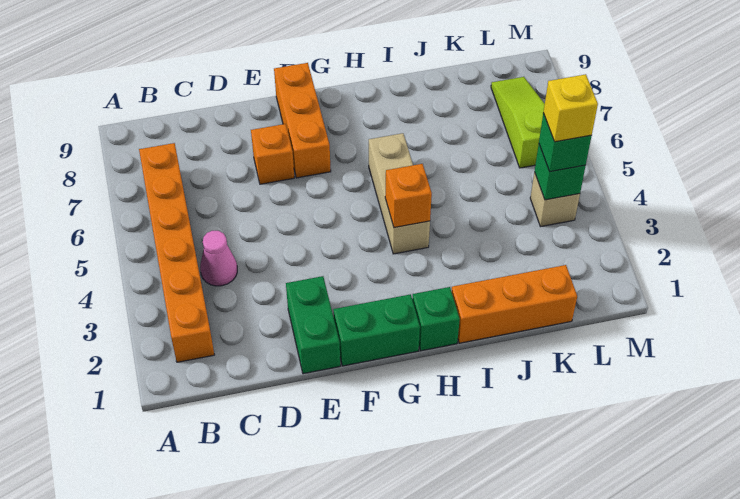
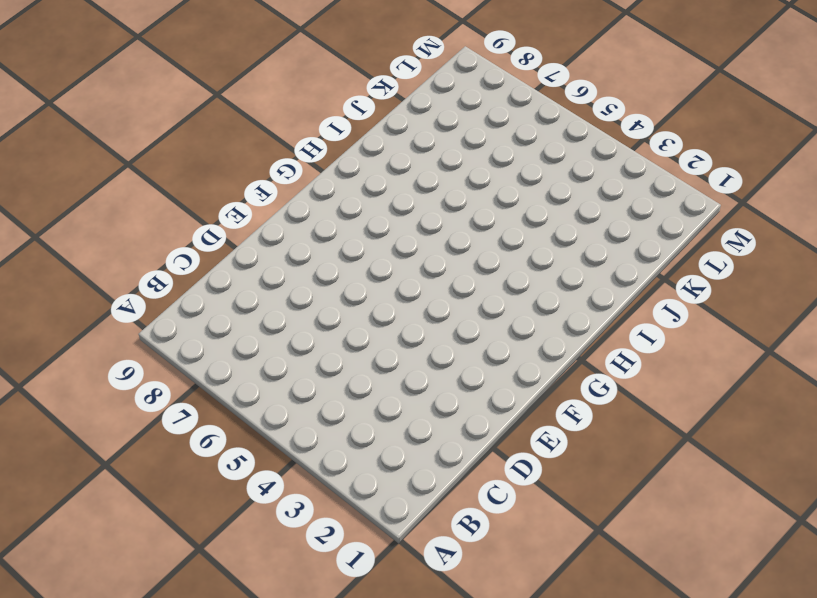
none -> orange brick B2:B7 level 1
none -> pink cone C4 level 1
none -> green brick E1:E2 level 1

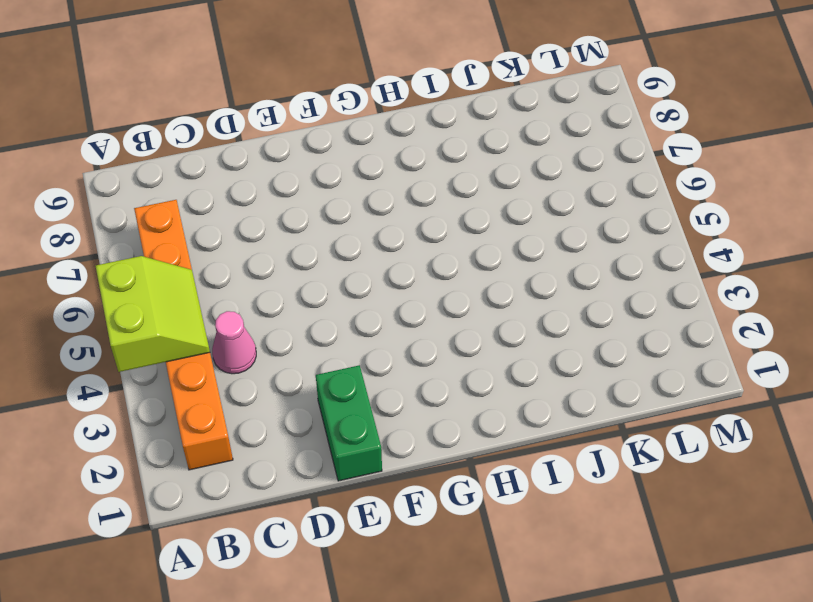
lime slope A4:B5 level 2 top A -> none
none -> orange brick E7 level 1
none -> green brick F1:G1 level 1
none -> orange brick F7:F9 level 1

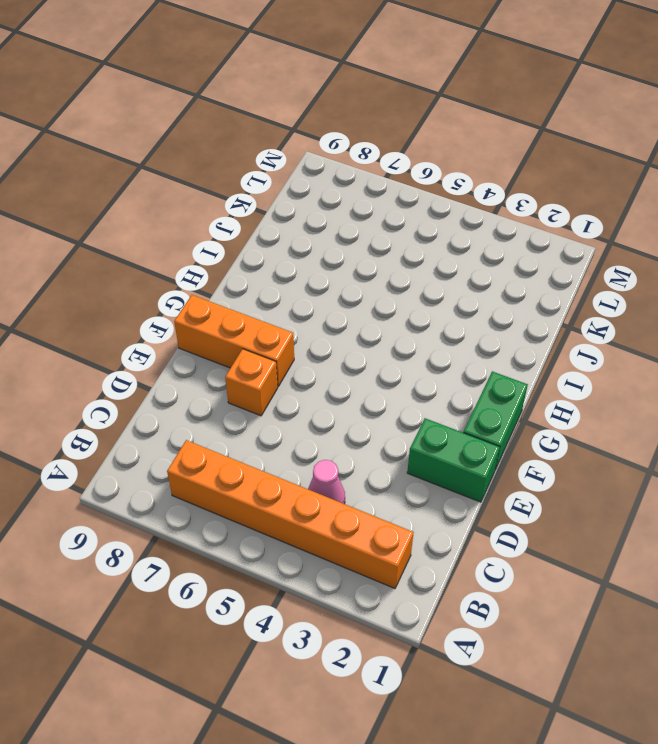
none -> green brick H1 level 1
none -> tan brick H4:H6 level 1
none -> orange brick I1:K1 level 1

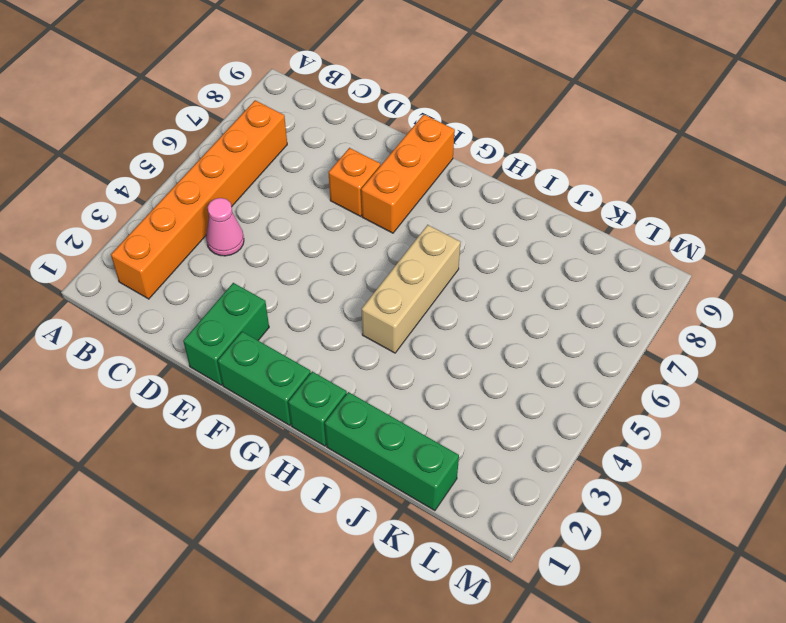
green brick I1:K1 level 1 -> orange brick I1:K1 level 1
none -> tan brick L4 level 1
none -> lime slope L6:L8 level 1 top 6
none -> orange brick H4 level 2

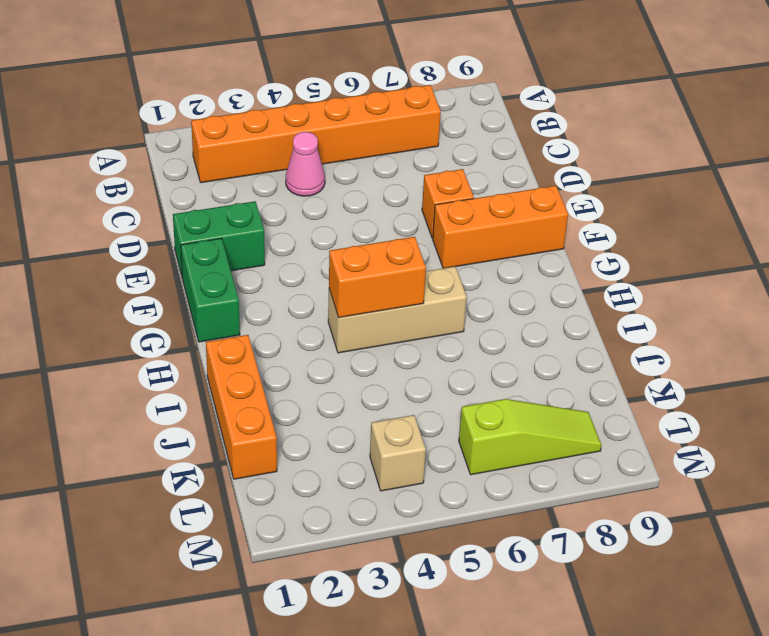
orange brick H4:H5 level 2 -> orange brick H4 level 2
none -> green brick H1 level 1
none -> green brick L4 level 2
none -> green brick L4 level 3

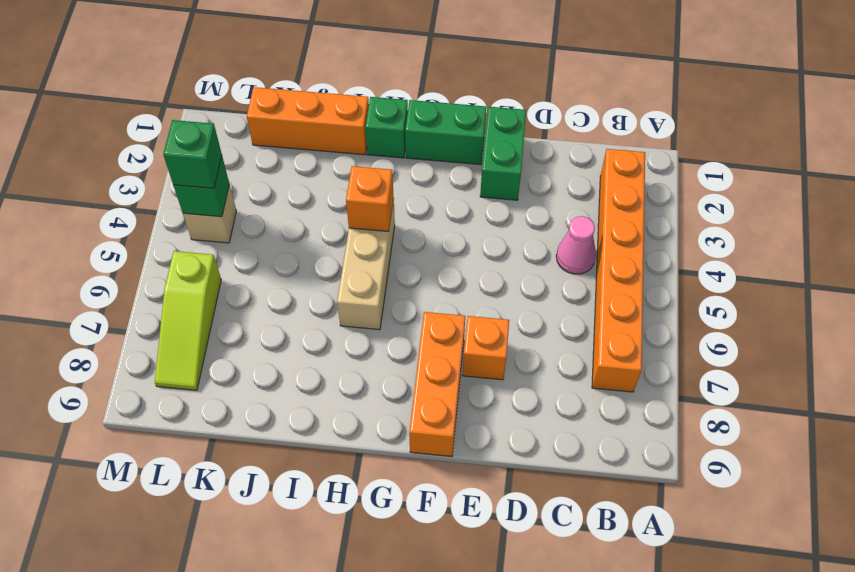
none -> yellow brick L4 level 4

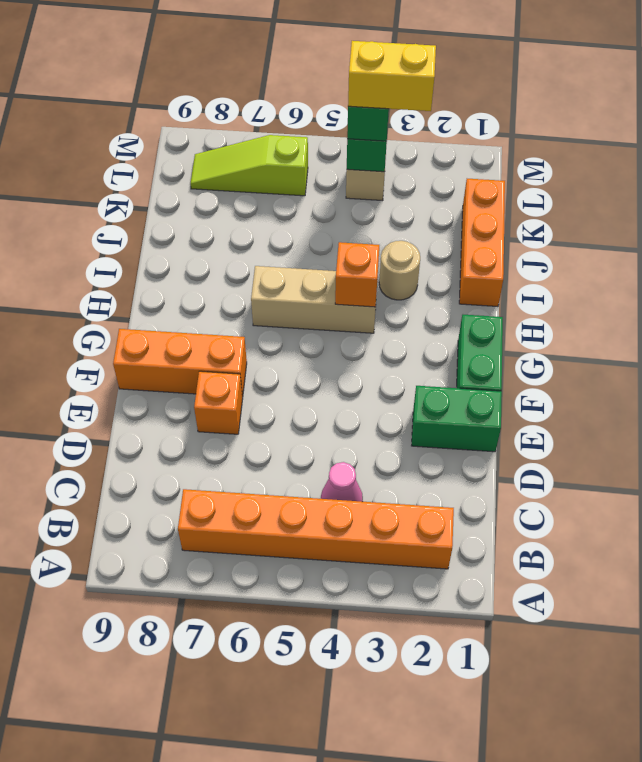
tan round brick I3 level 1 -> none
yellow brick L3:L4 level 4 -> yellow brick L4 level 4
none -> green brick H1 level 1

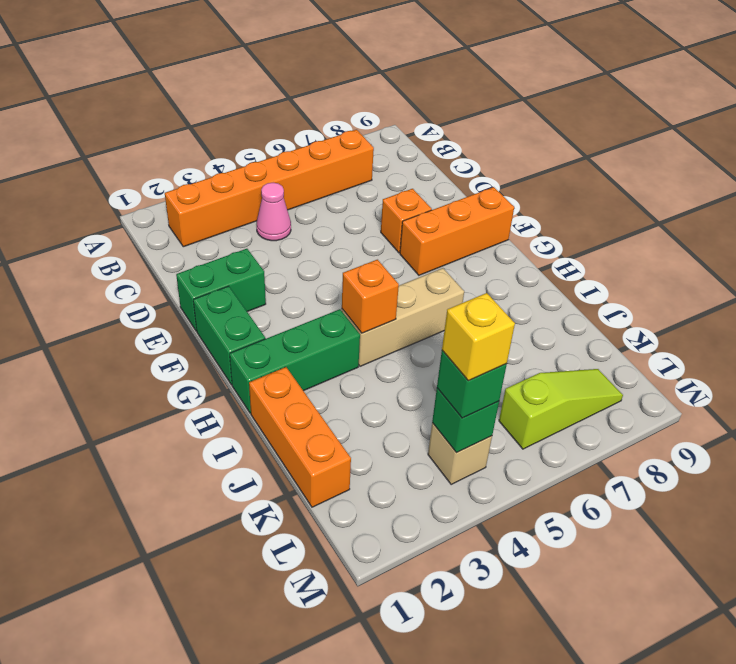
green brick H1:H3 level 1 -> green brick H1 level 1

